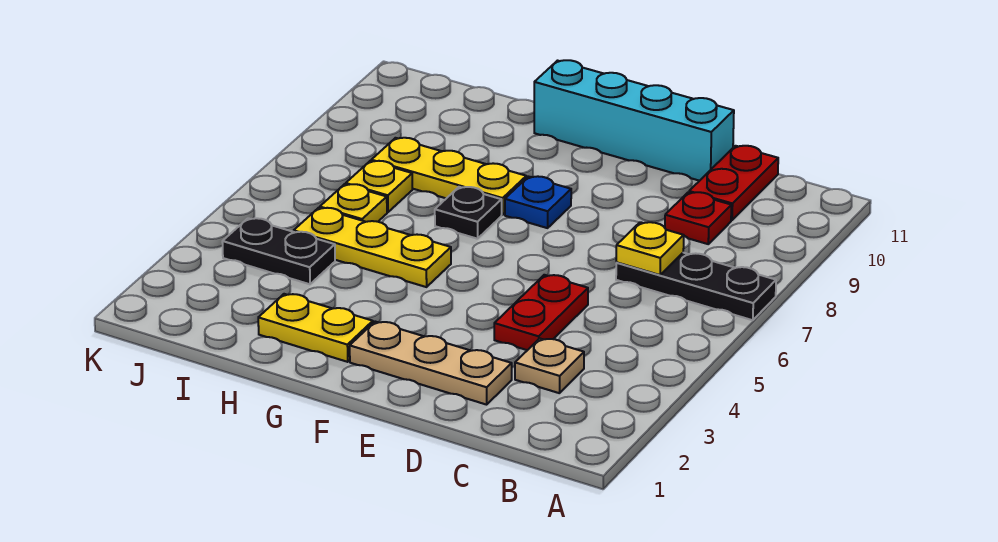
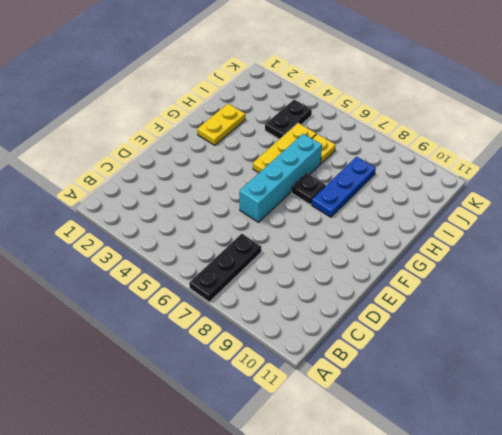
cyan brick E6:H6 level 1 -> cyan brick D11:G11 level 1
blue plate G8:I8 level 1 -> yellow plate G8:I8 level 1
none -> tan plate C3 level 1
none -> red plate C9 level 1
none -> red plate C10:C11 level 1

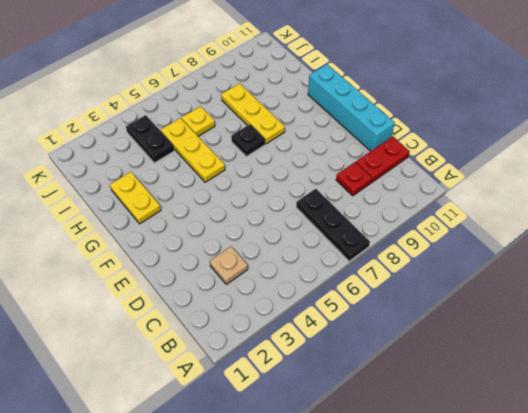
none -> tan plate D2:F2 level 1
none -> red plate D4:D5 level 1
none -> blue plate F8 level 1

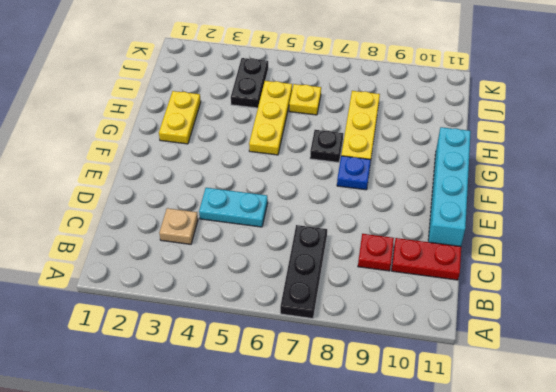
cyan plate D4:D5 level 1 -> red plate D4:D5 level 1
none -> tan plate D2:F2 level 1
none -> yellow plate I7 level 1
none -> yellow plate C7 level 2

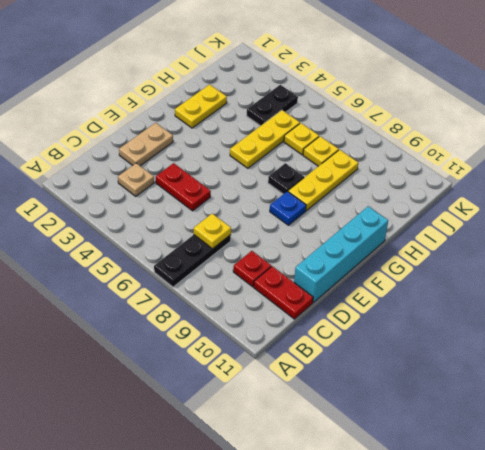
tan plate D2:E2 level 1 -> tan plate D2:F2 level 1

